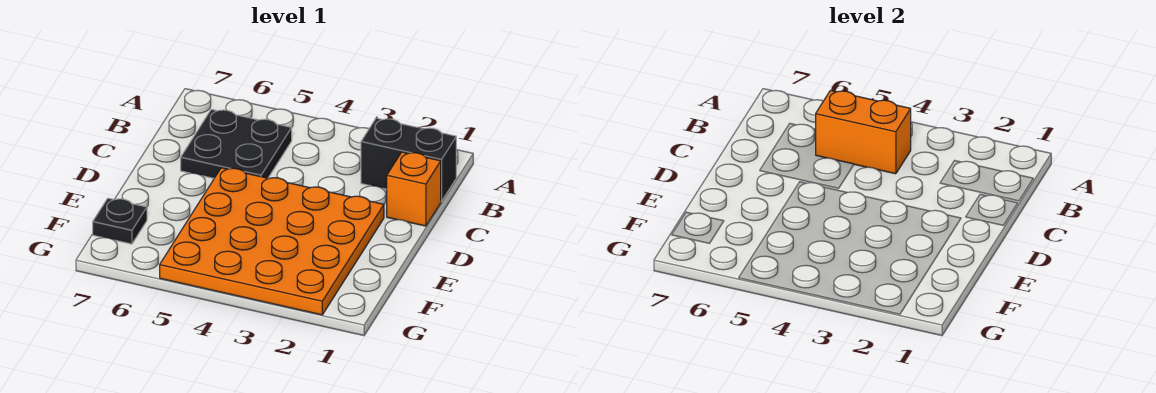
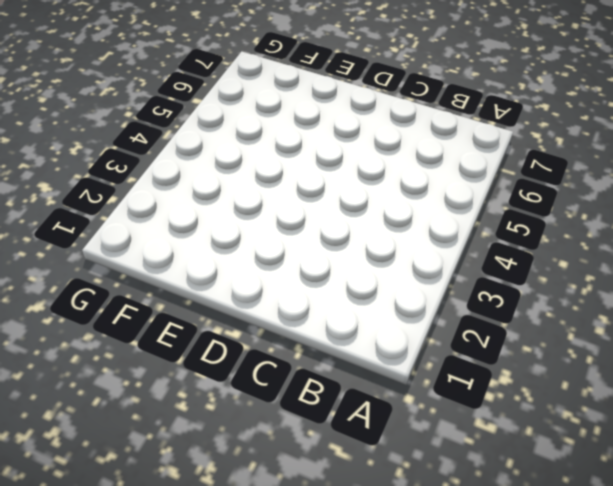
none -> black brick B1:B2 level 1
none -> black plate B5:C6 level 1

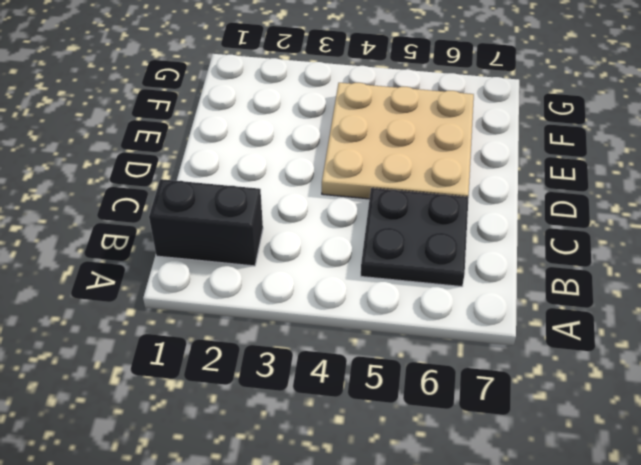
tan plate D4:F6 level 1 -> orange plate D2:G5 level 1
none -> orange brick C1 level 1
none -> black plate F7 level 1

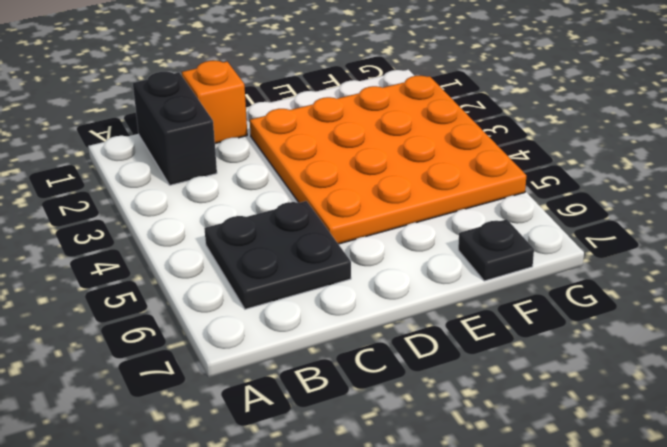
none -> orange brick B4:B5 level 2

